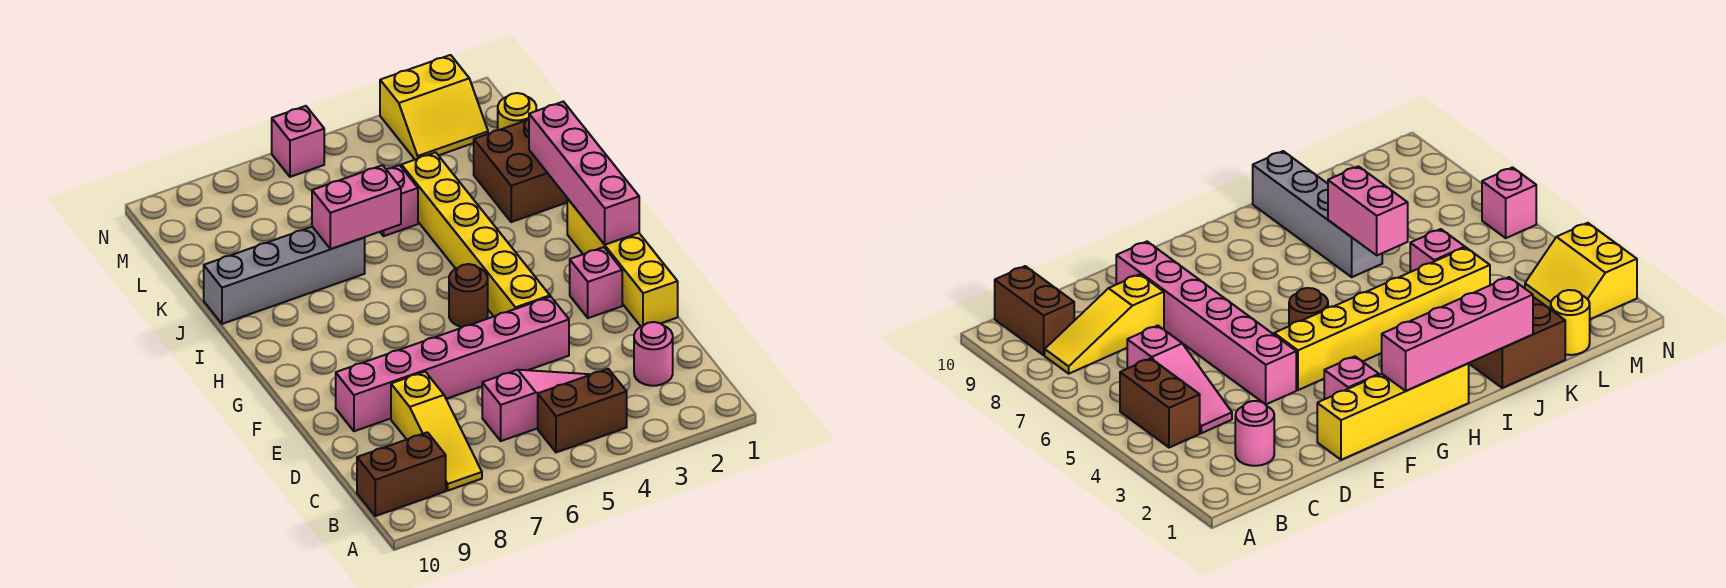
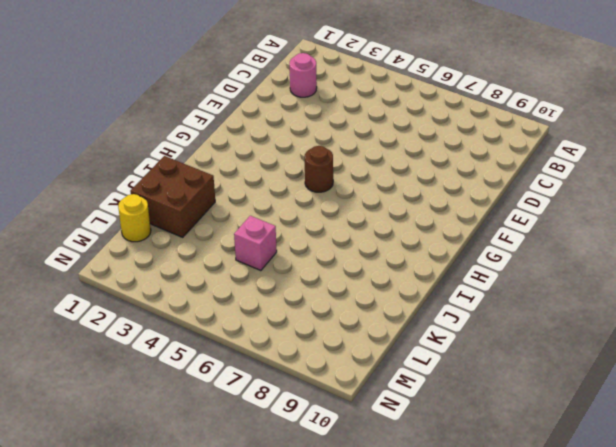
none -> brown brick B4:B5 level 1
none -> yellow slope B8:D8 level 1 top D
none -> brown brick B9:B10 level 1

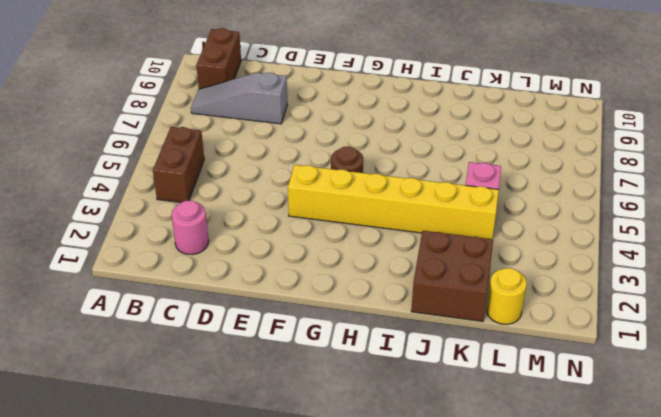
grey slope B8:D8 level 1 top D -> yellow slope B8:D8 level 1 top D
none -> pink slope C4:C6 level 1 top 6
none -> yellow brick E1:H1 level 1
none -> pink brick E4:E9 level 1

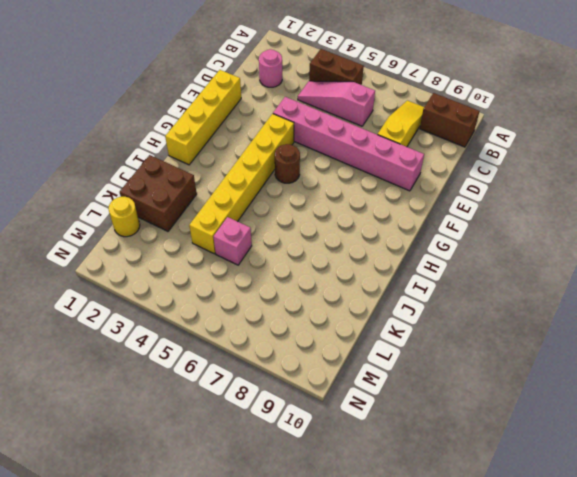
none -> pink brick F2 level 1
none -> grey brick J7:J10 level 1
none -> yellow slope M2:N3 level 1 top N

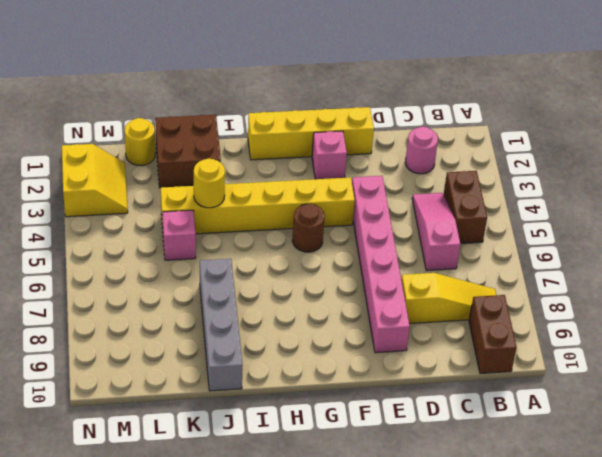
yellow round brick J4 level 2 -> none
none -> pink brick N6 level 1
none -> pink brick G1:J1 level 2
none -> pink brick J6:J7 level 2

